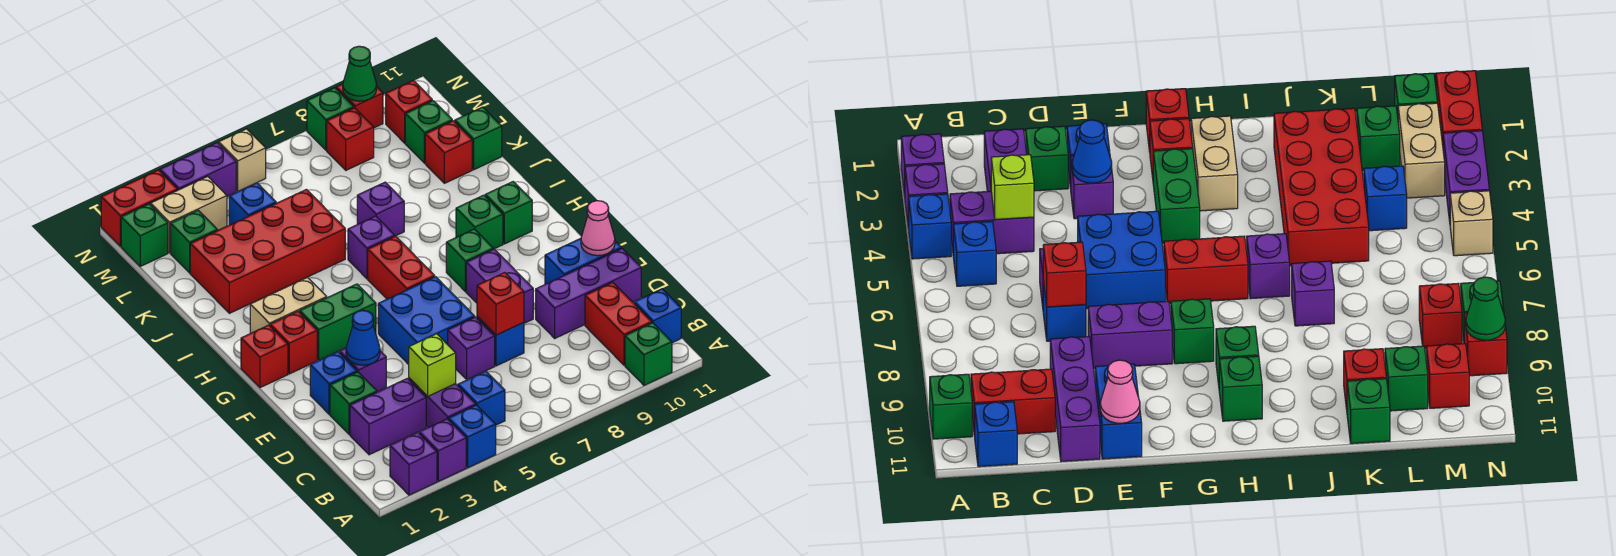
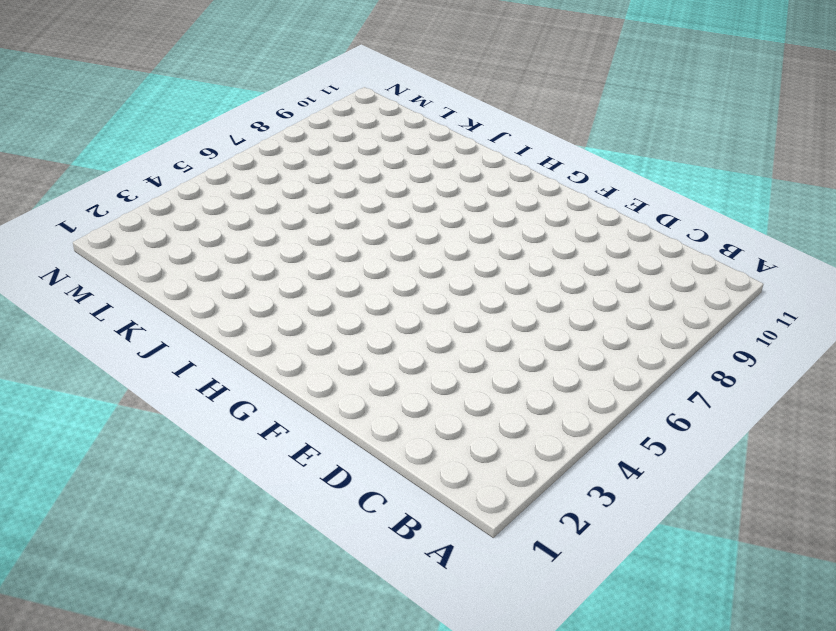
none -> purple brick A2 level 1
none -> purple brick A3 level 1
none -> blue brick A4 level 1
none -> green brick A10 level 1

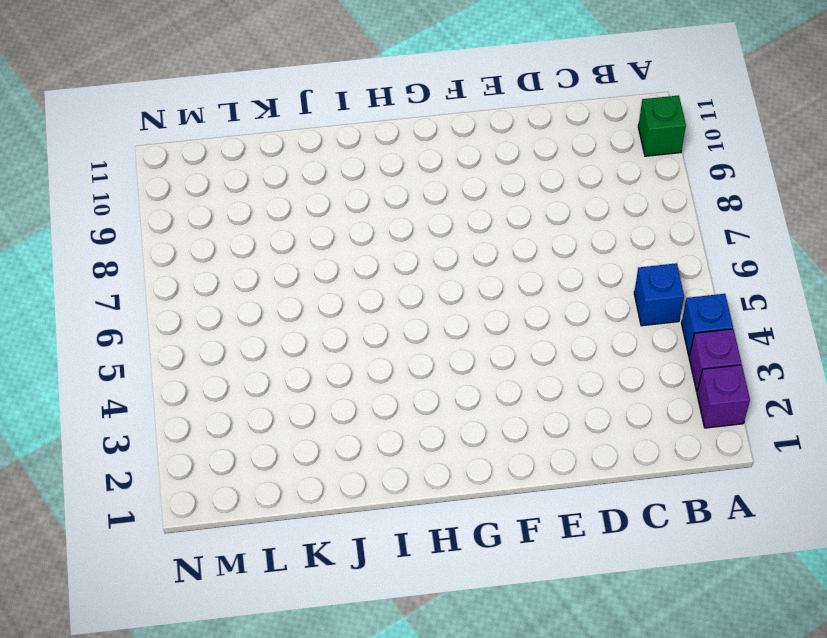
none -> purple brick B4:C4 level 1
none -> red brick B10:C10 level 1
none -> blue brick B11 level 1
none -> purple brick C2:C3 level 1

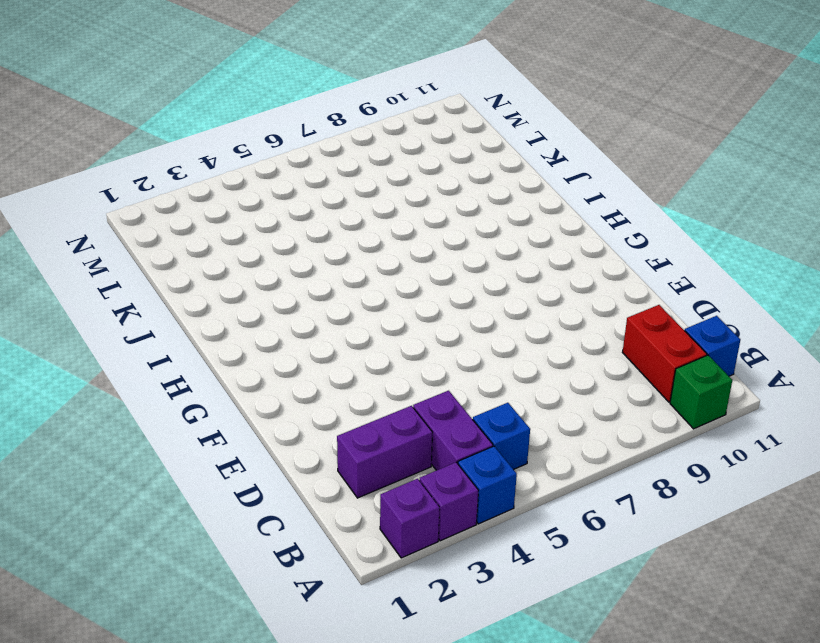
none -> green brick D2 level 1
none -> purple brick D6 level 1
none -> blue brick D7 level 1
none -> purple brick D9:D11 level 1

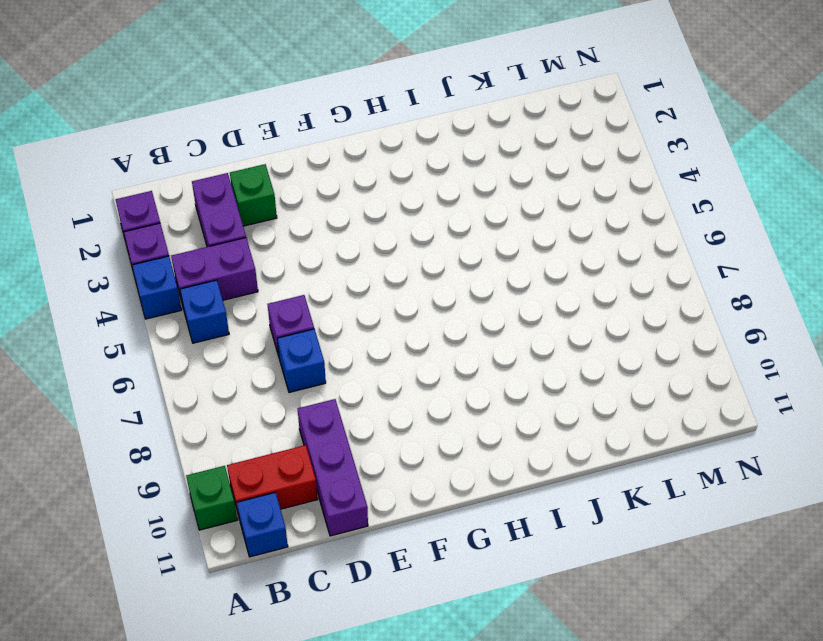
none -> blue brick E2 level 1
none -> purple brick E3 level 1
none -> blue brick E5:F6 level 1
none -> purple brick E8:F8 level 1

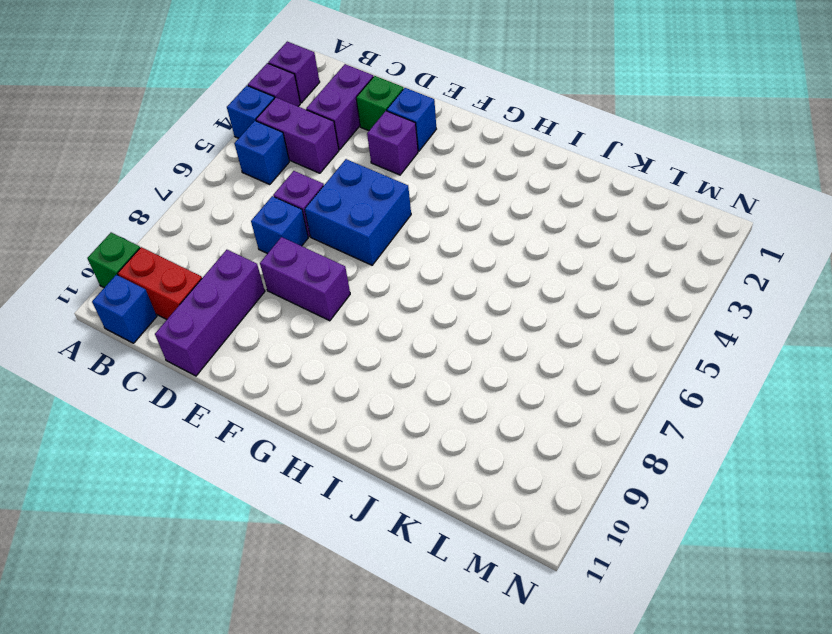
none -> blue brick E10:E11 level 1
none -> red brick G1 level 1
none -> red brick G2 level 1
none -> green brick G3:G4 level 1

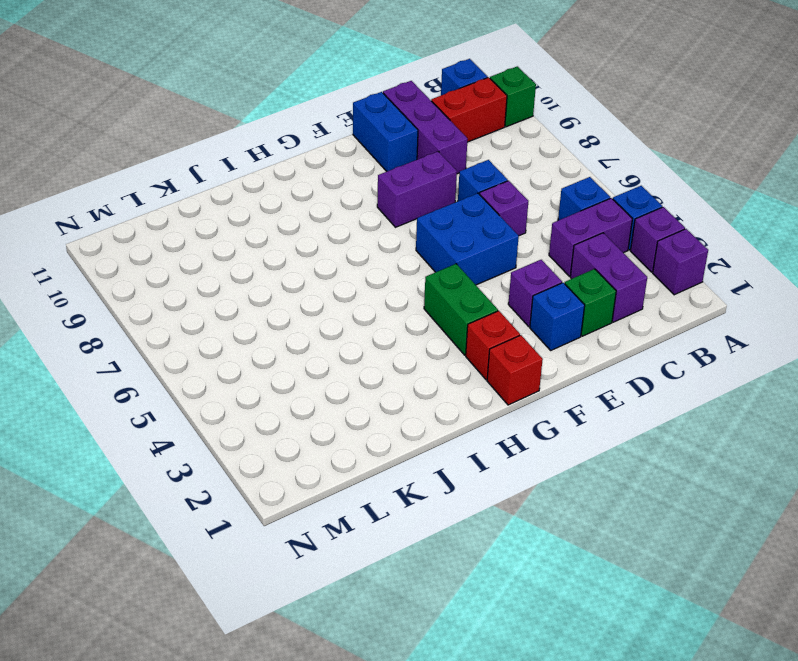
none -> red brick G6:H6 level 1
none -> green brick G8 level 1
none -> tan brick H2:H3 level 1
none -> green brick H9 level 1

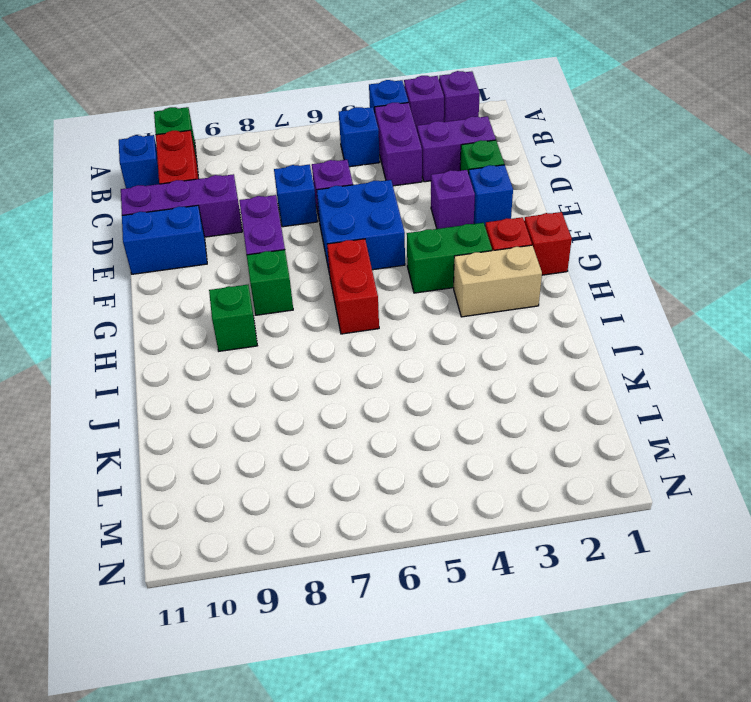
none -> green brick H10 level 1
none -> purple brick I6 level 1
none -> red brick J2:K5 level 1
none -> purple brick J7 level 1

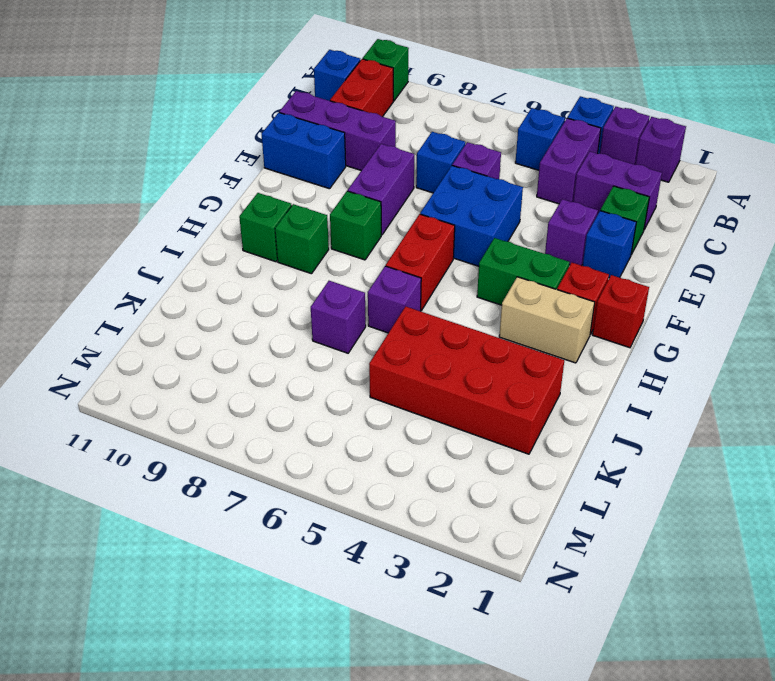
none -> red brick K10 level 1
none -> green brick K11 level 1
none -> green brick L2 level 1
none -> blue brick L4 level 1

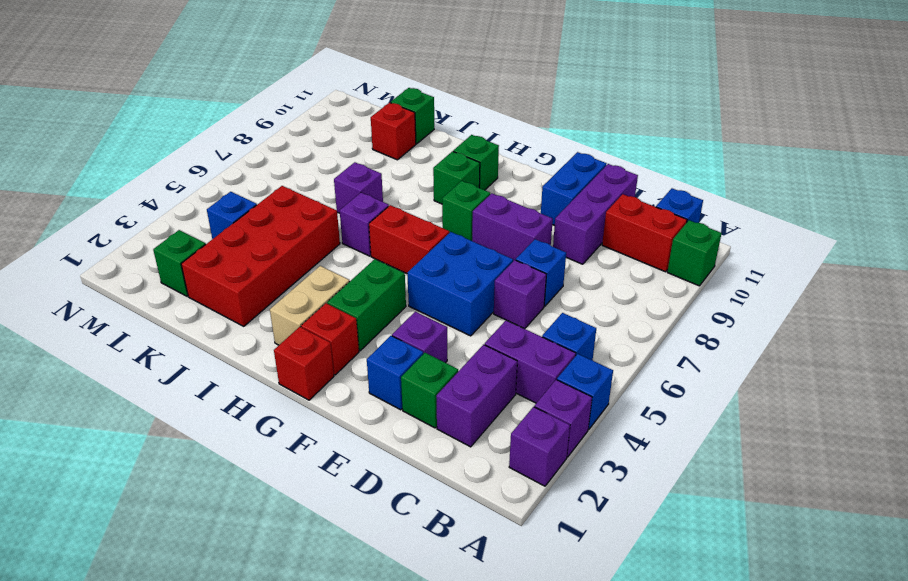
none -> green brick L10 level 1
none -> green brick M1 level 1
none -> tan brick M2:M3 level 1
none -> red brick M8 level 1

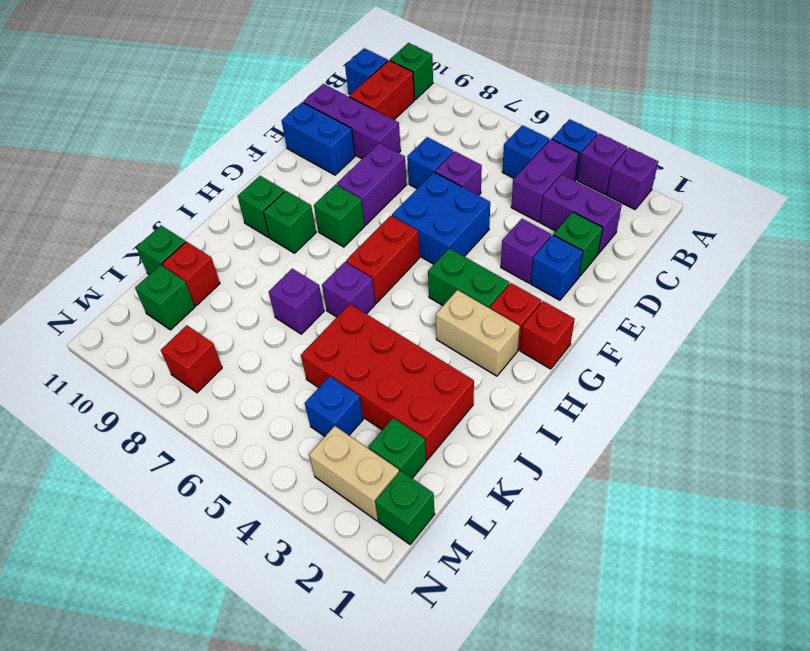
none -> red brick M10 level 1
none -> red brick N1:N2 level 1
none -> purple brick N3:N4 level 1
none -> tan brick N5 level 1

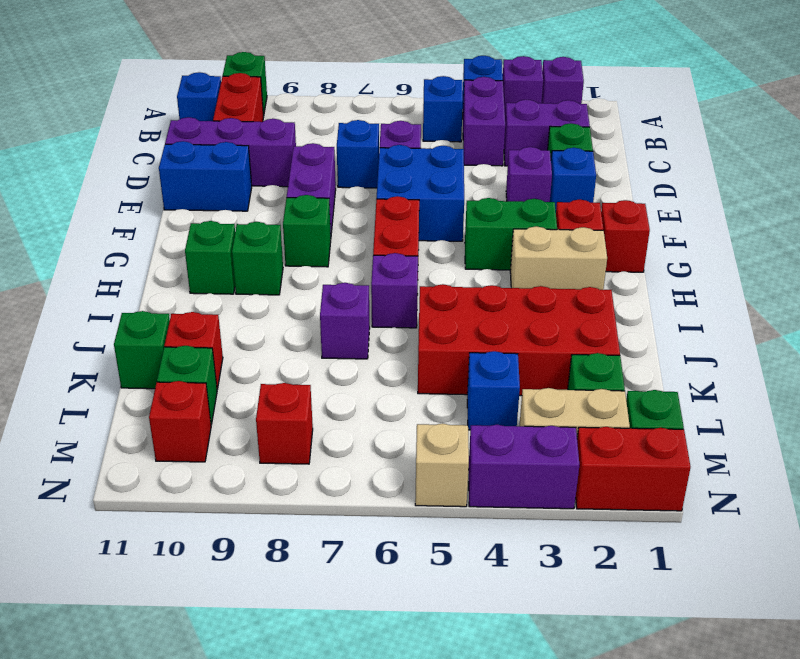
none -> green brick N8 level 1
none -> red brick N9 level 1
none -> lime brick C4 level 2
none -> red brick D7 level 2

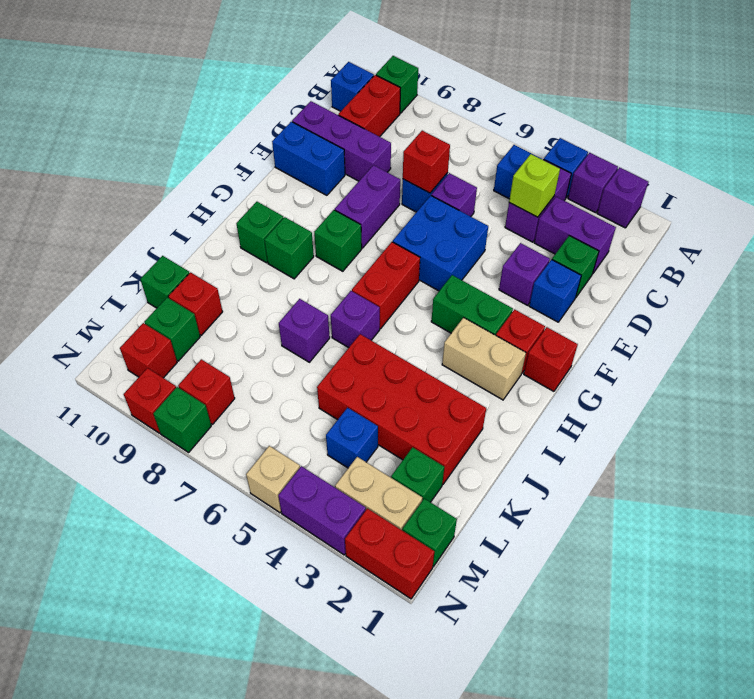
none -> blue cone E3 level 2
none -> pink cone E11 level 2
none -> green cone N9 level 2

